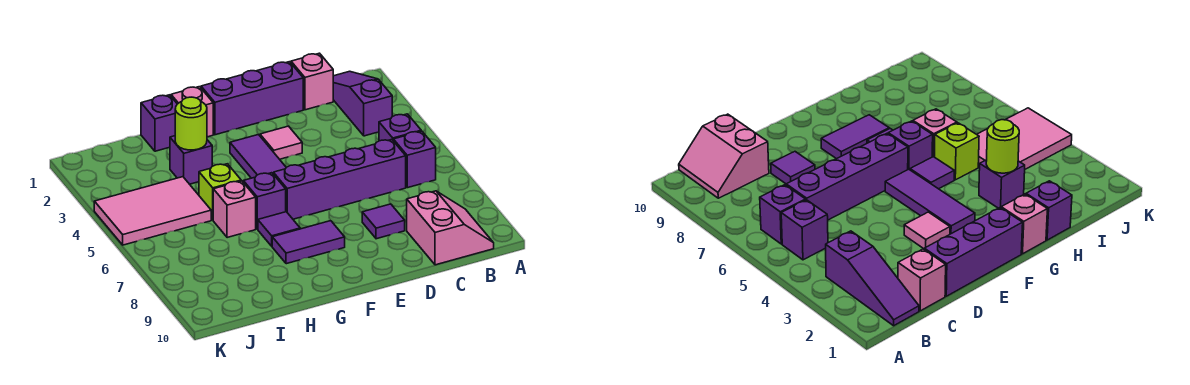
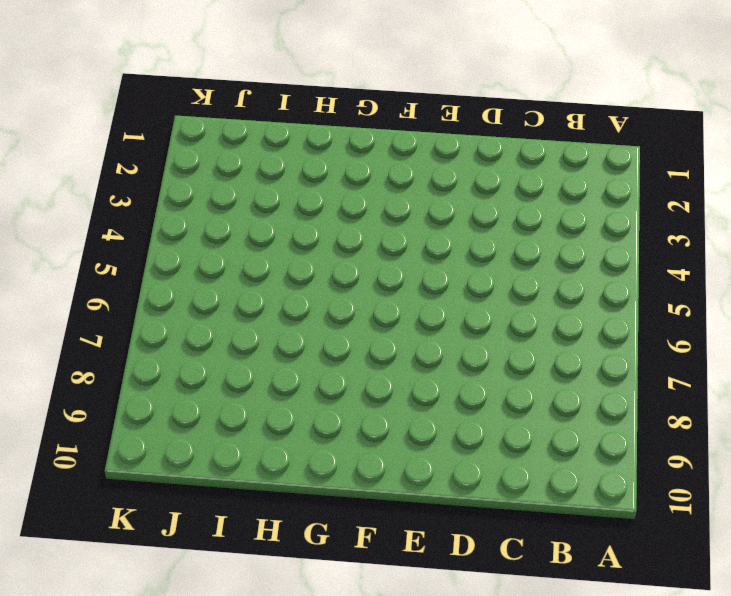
none -> purple slope B1:B3 level 1 top 3
none -> purple brick B5 level 1
none -> purple brick B6 level 1

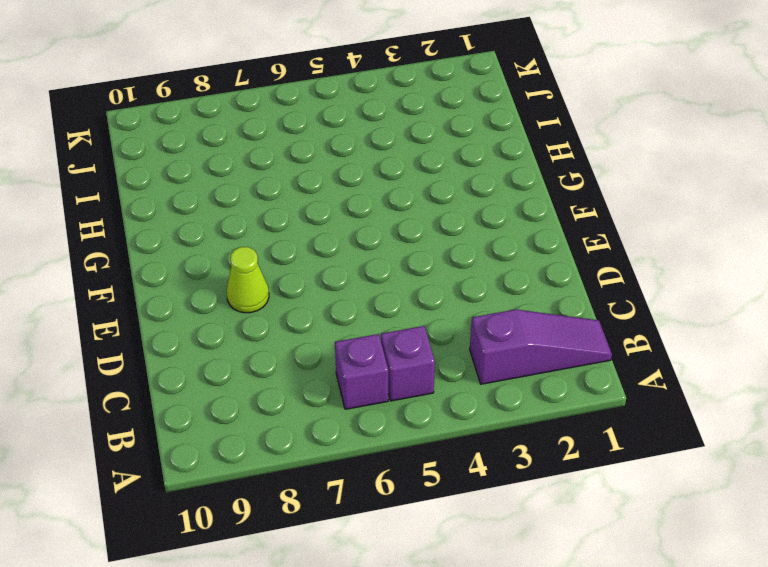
lime cone E8 level 1 -> none
none -> pink slope B9:C10 level 1 top C
none -> pink brick C1 level 1
none -> purple brick C6:F6 level 1

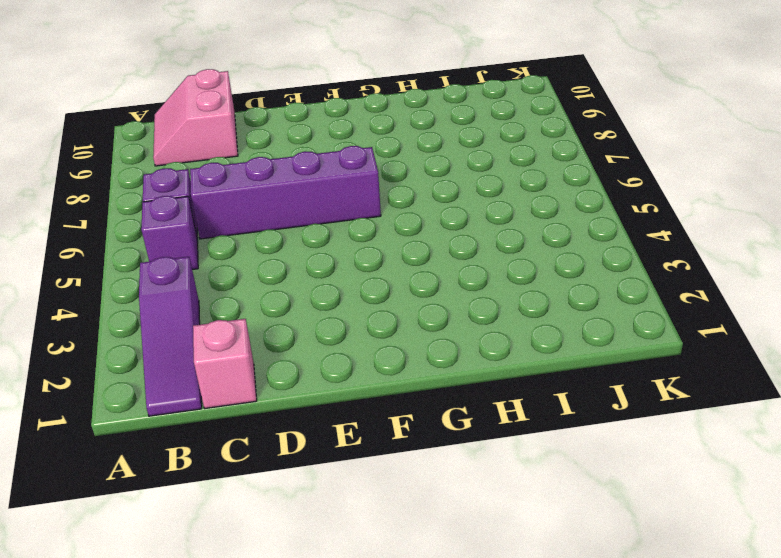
none -> purple brick D1:F1 level 1
none -> purple tile D8 level 1
none -> pink tile E3 level 1

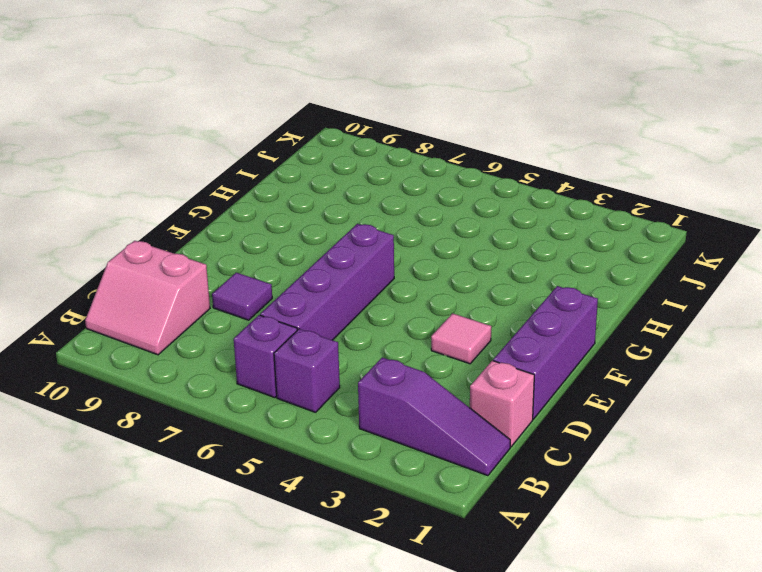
none -> purple tile F3:F5 level 1
none -> purple tile F8:G8 level 1
none -> pink brick G1 level 1

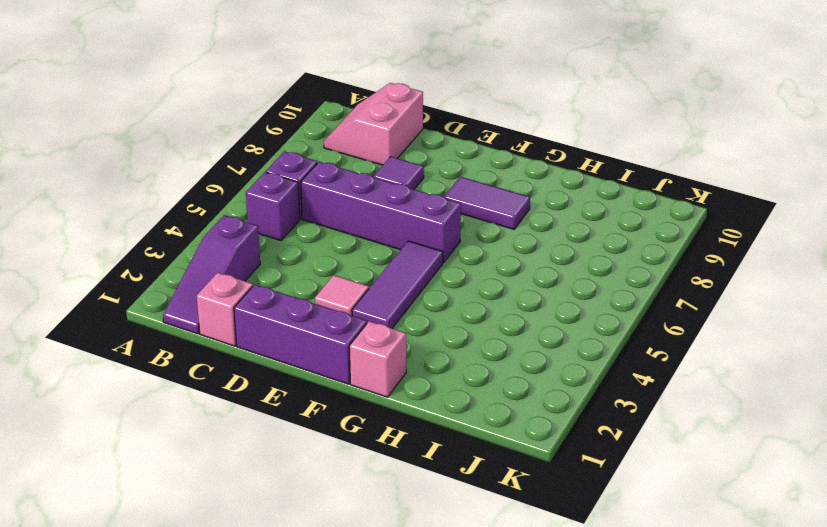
none -> purple tile G5 level 1
none -> purple brick G6 level 1
none -> purple tile G7 level 1

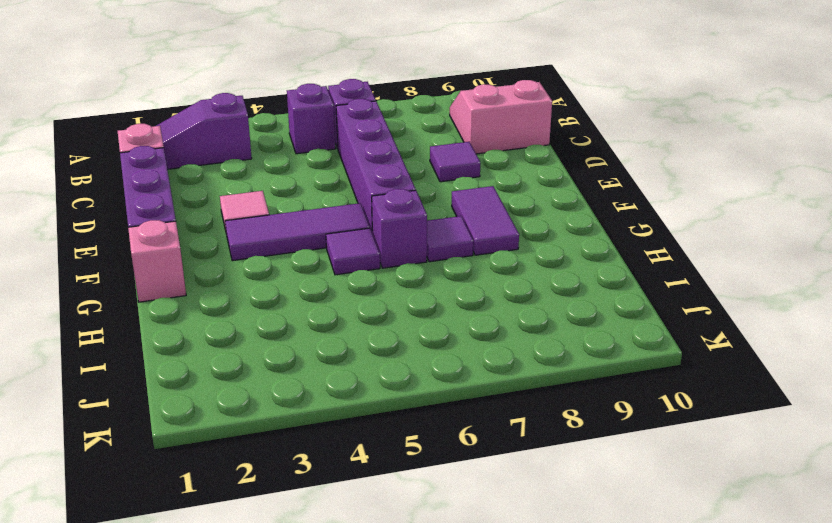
none -> purple brick H1 level 1
none -> purple brick H3 level 1
none -> lime brick H5 level 1

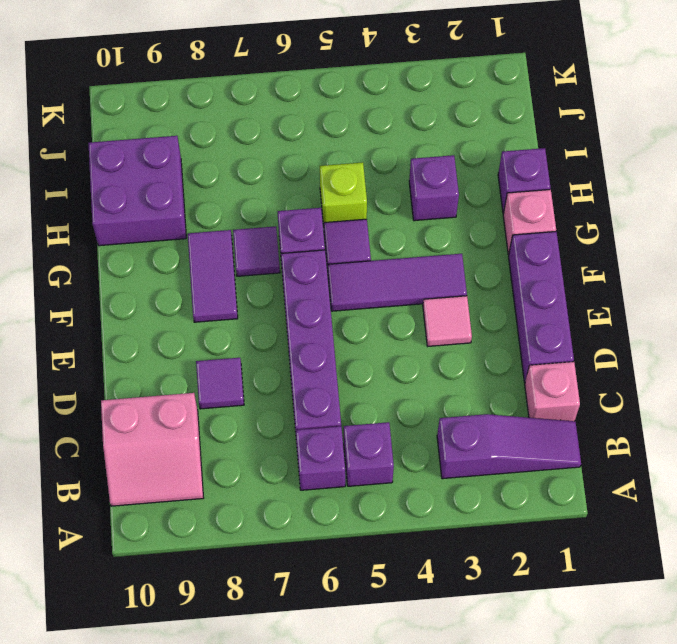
purple brick H9:I10 level 1 -> none
none -> pink brick H6 level 1
none -> pink tile I4:K5 level 1
none -> lime round brick H3 level 2

